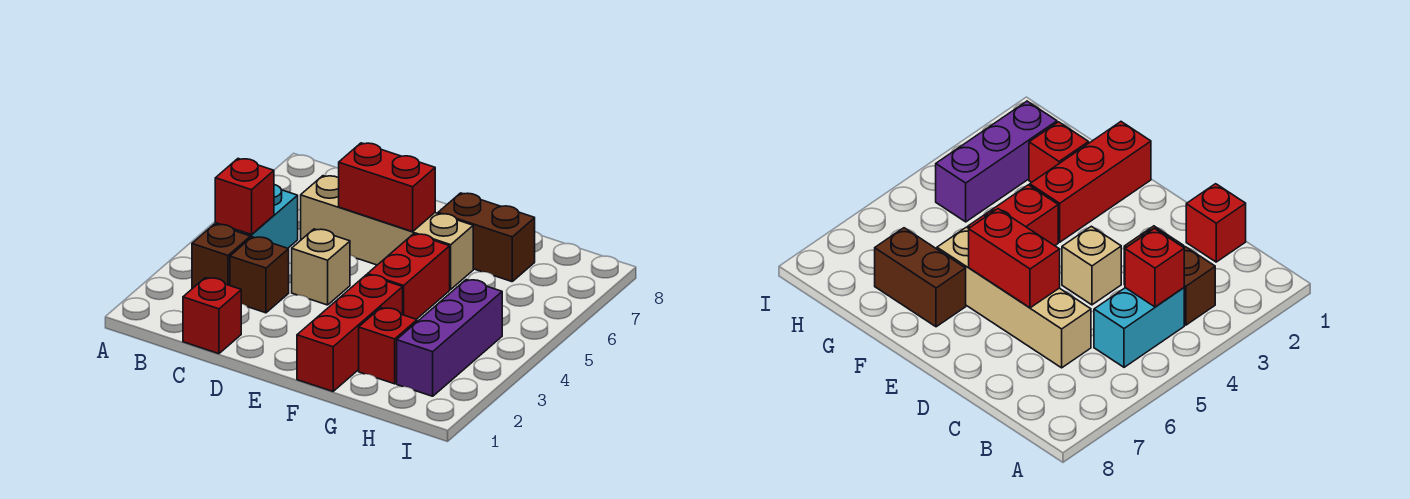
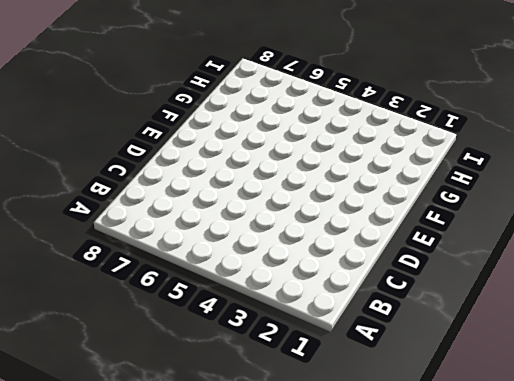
none -> brown brick B3 level 1
none -> cyan brick B4:B5 level 1
none -> red brick C1 level 1

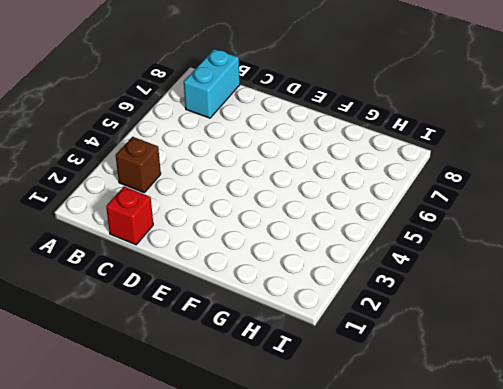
cyan brick B7:B8 level 1 -> cyan brick B4:B5 level 1
none -> brown brick C3 level 1
none -> tan brick C6:F6 level 1
none -> tan brick D4 level 1

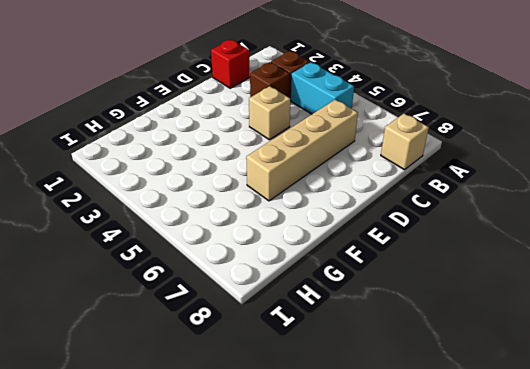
tan brick B8 level 1 -> none
none -> red brick F1:F3 level 1
none -> red brick F4:F5 level 1
none -> brown brick F7:G7 level 1

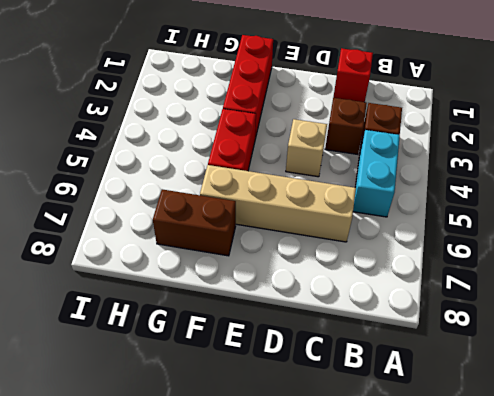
none -> red brick G2 level 1
none -> purple brick H2:H4 level 1
none -> red brick B4 level 2

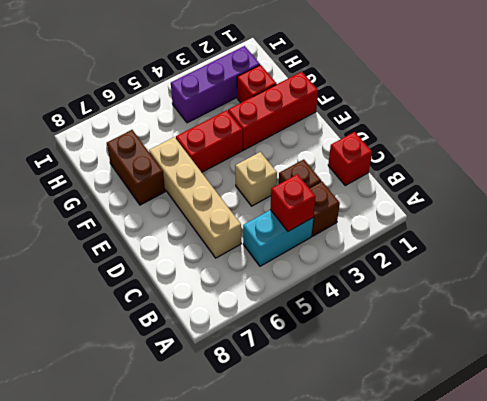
none -> red brick D6:E6 level 2

